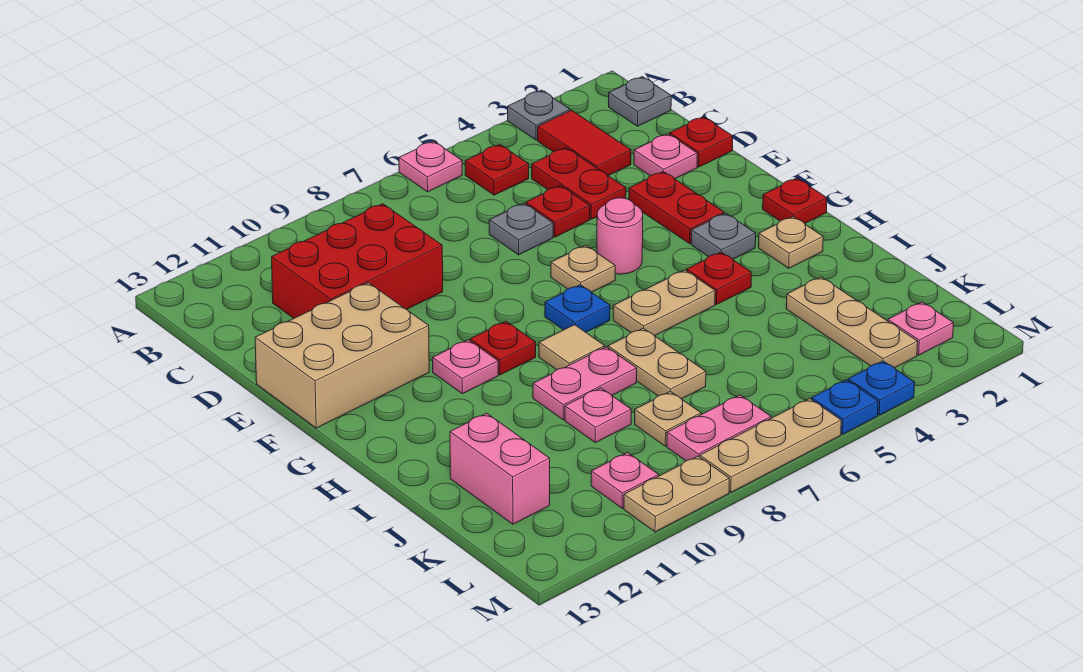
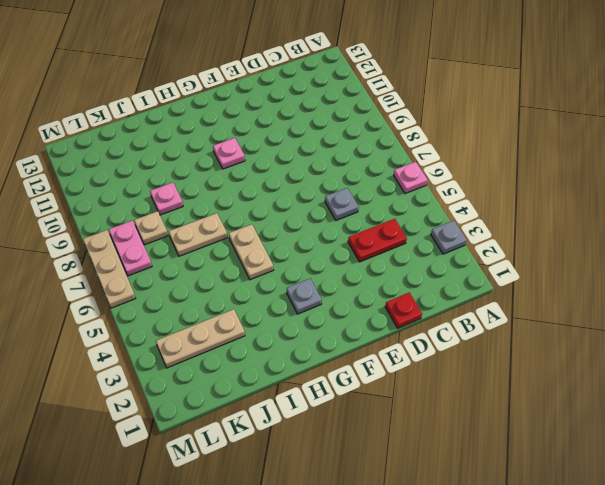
none -> grey plate B1 level 1
none -> red tile B3:C3 level 1
none -> red plate B5 level 1
none -> red brick C9:D11 level 1

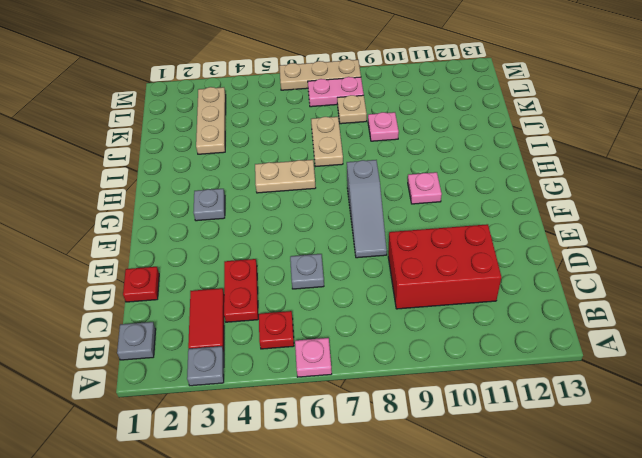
grey slope E8:G8 level 1 top G -> none
none -> pink plate D2 level 1
none -> red plate D5 level 1
none -> red plate E3:F3 level 1
none -> tan brick E11:F13 level 1

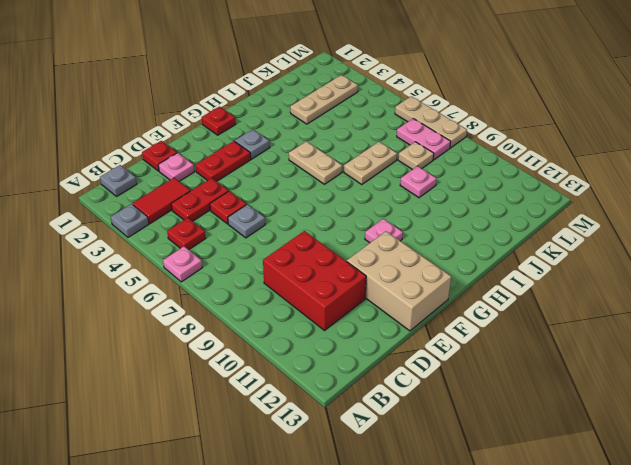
none -> pink round brick F5 level 1
none -> tan plate F6 level 1
none -> blue plate G7 level 1
none -> red plate G9 level 1

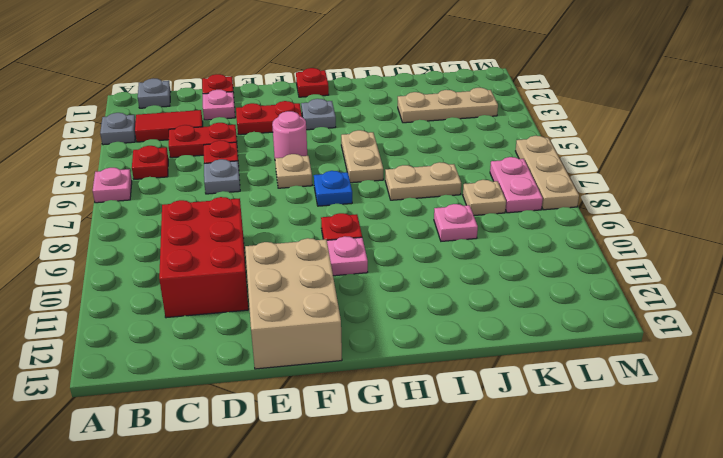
none -> tan plate H2 level 1
none -> red plate H4 level 1
none -> tan tile H8 level 1
none -> pink plate I8:I9 level 1

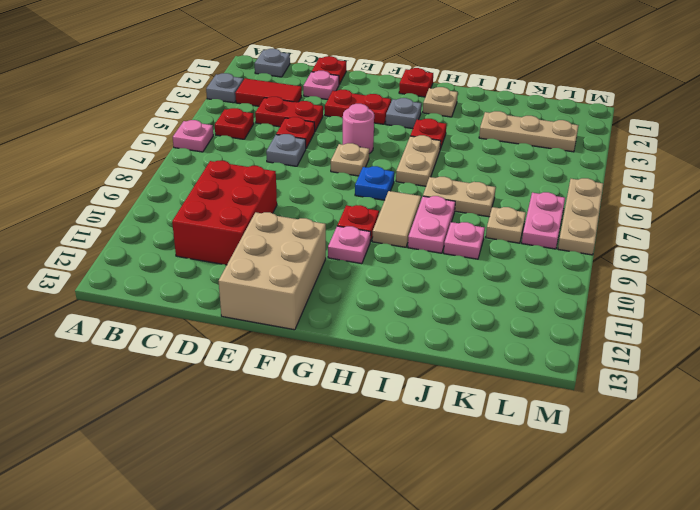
tan tile H8:H9 level 1 -> tan tile H8 level 1
none -> pink brick J12:K12 level 1
none -> pink plate L2 level 1
none -> pink plate L10 level 1
none -> blue plate M4 level 1

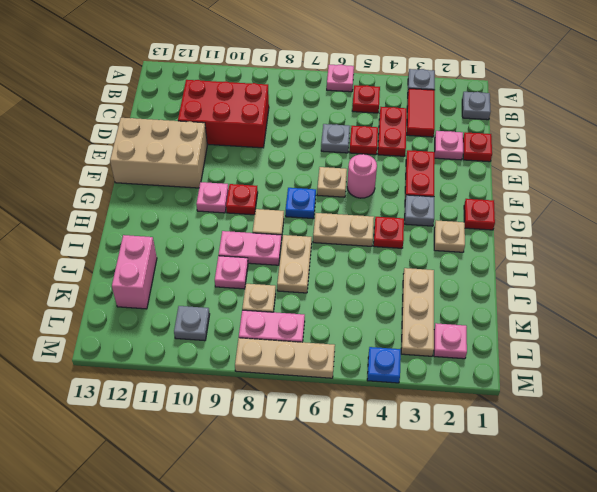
grey plate L10 level 1 -> pink plate L10 level 1
none -> blue plate M5 level 1
none -> tan plate M9:M10 level 1

